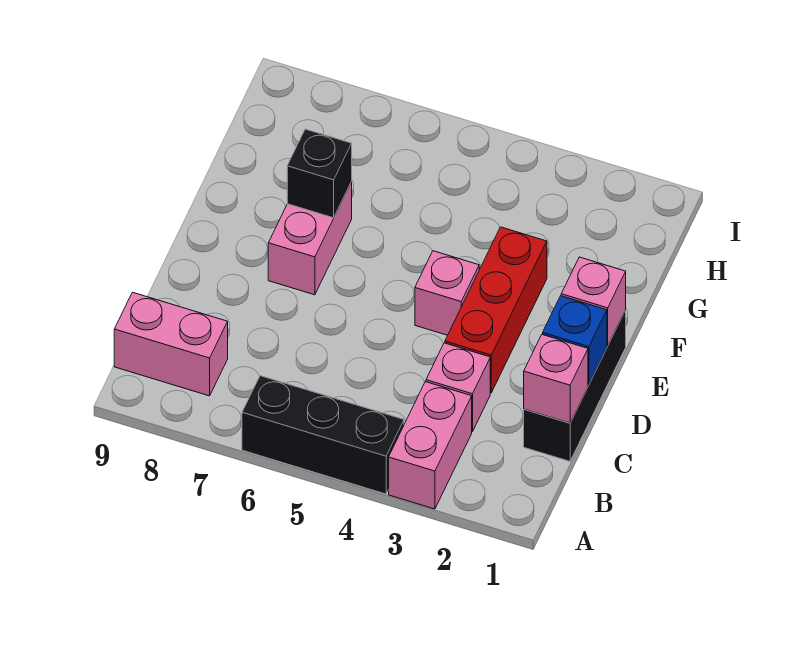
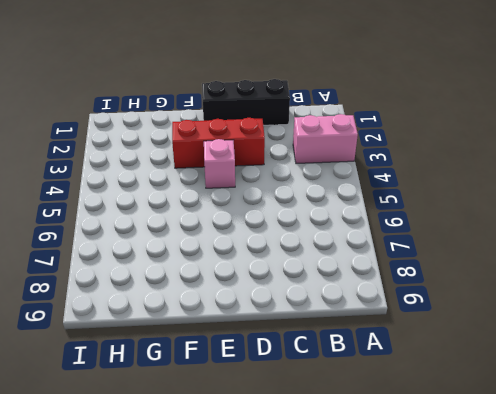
none -> black brick A4:A6 level 1
none -> pink brick B8:B9 level 1
none -> pink brick C3 level 1

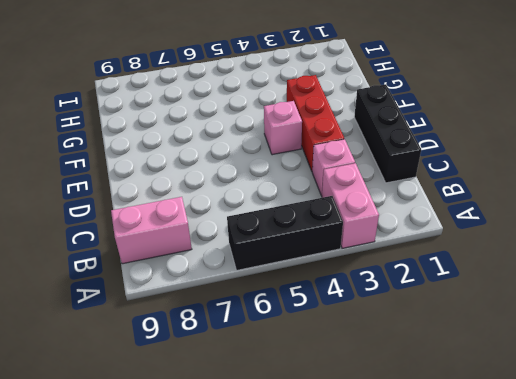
none -> pink brick E7:F7 level 1
none -> pink brick C1 level 2
none -> blue brick D1 level 2

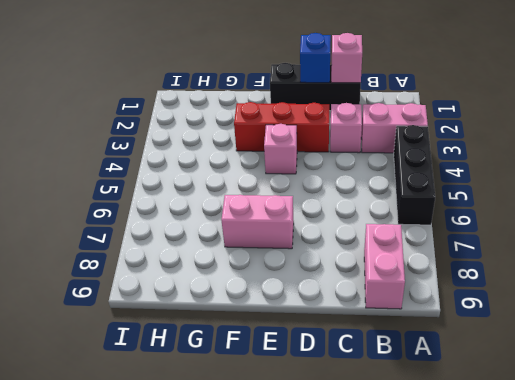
none -> pink brick E1 level 2
none -> black brick F7 level 2

